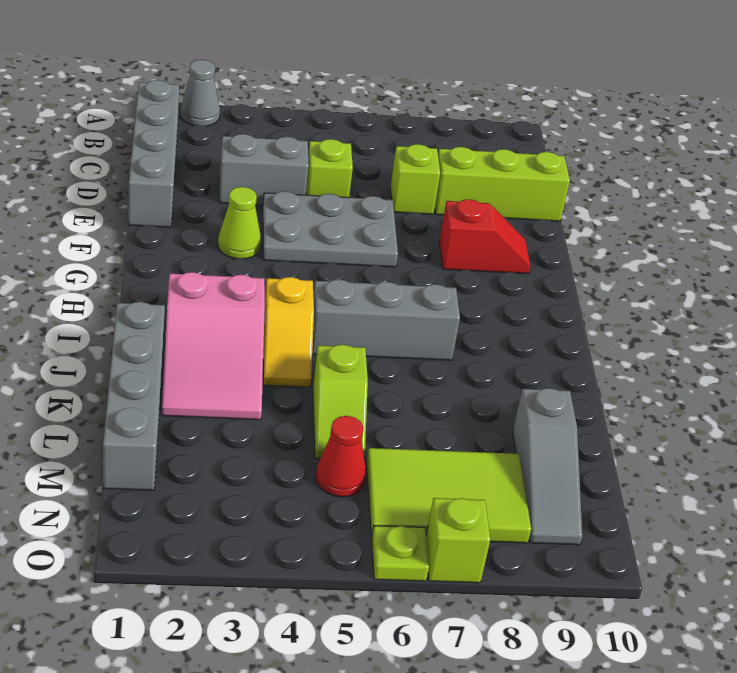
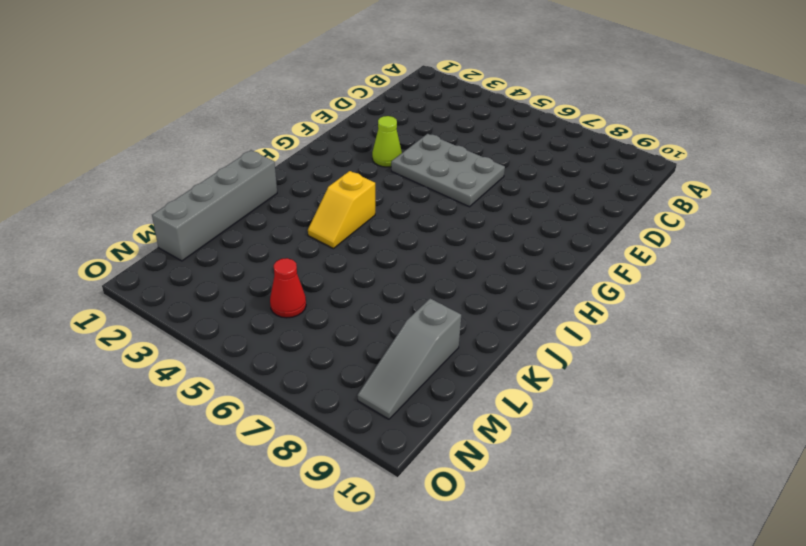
none -> grey cone A2 level 1
none -> grey brick B1:E1 level 1
none -> grey brick D3:D4 level 1

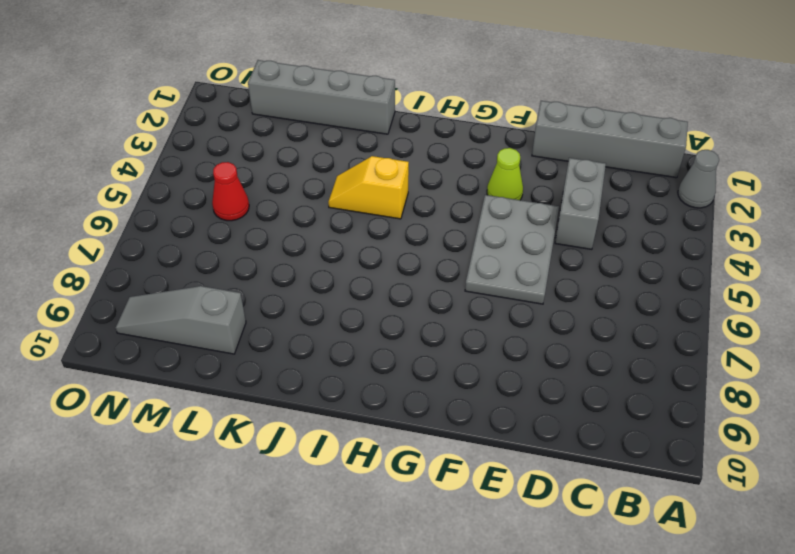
none -> lime brick D5 level 1
none -> lime brick D7 level 1
none -> lime brick D8:D10 level 1

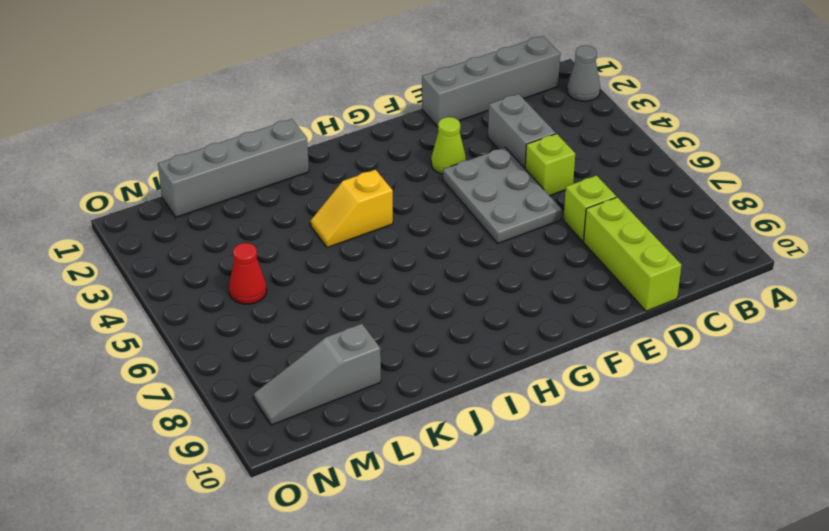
none -> red slope F8:F9 level 1 top 8
none -> pink slope I2:K3 level 1 top I
none -> grey brick I5:I7 level 1

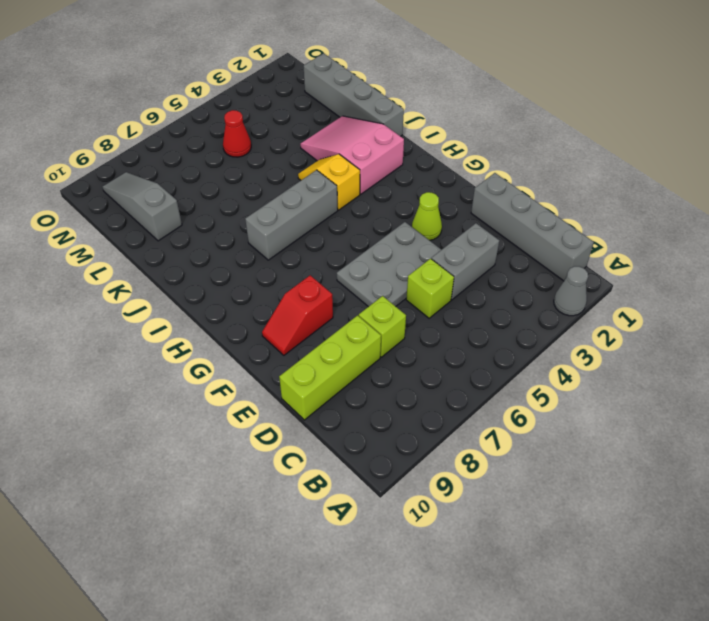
none -> lime slope K5:L5 level 1 top K
none -> lime tile M6:N8 level 1
none -> lime plate O6 level 1

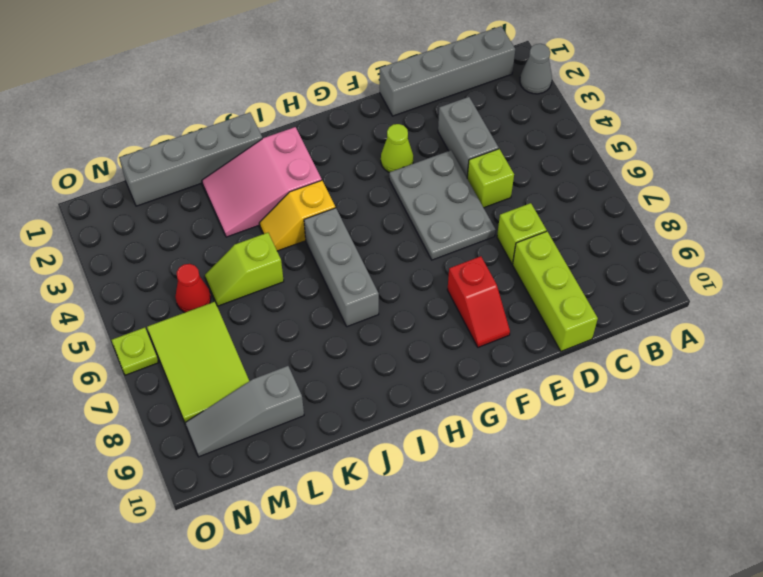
none -> lime brick O7 level 1

